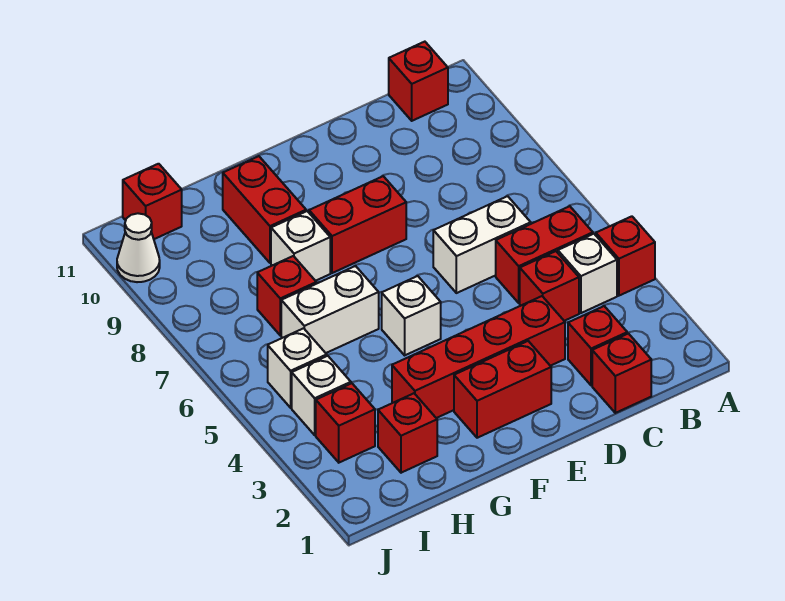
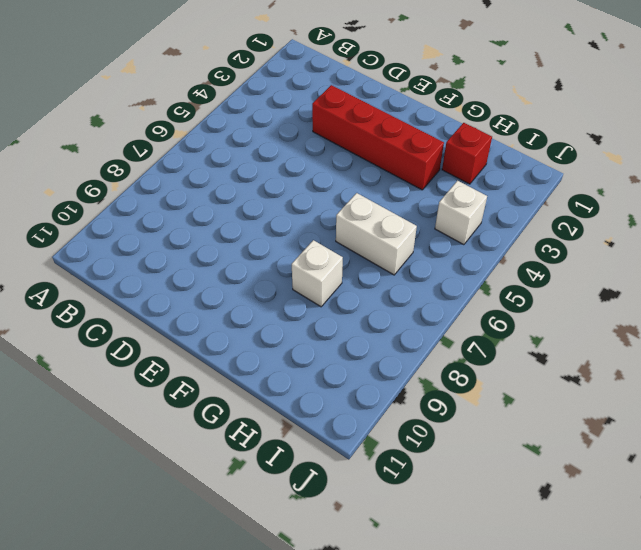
none -> red brick A4 level 1
none -> white brick B4 level 1
none -> red brick B5:C5 level 1

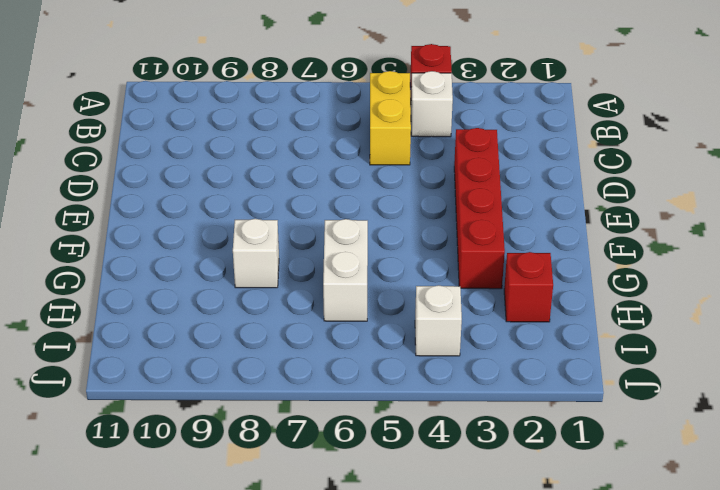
yellow brick B5:C5 level 1 -> red brick B5:C5 level 1
none -> red brick B11 level 1
none -> red brick C1 level 1
none -> red brick C2 level 1

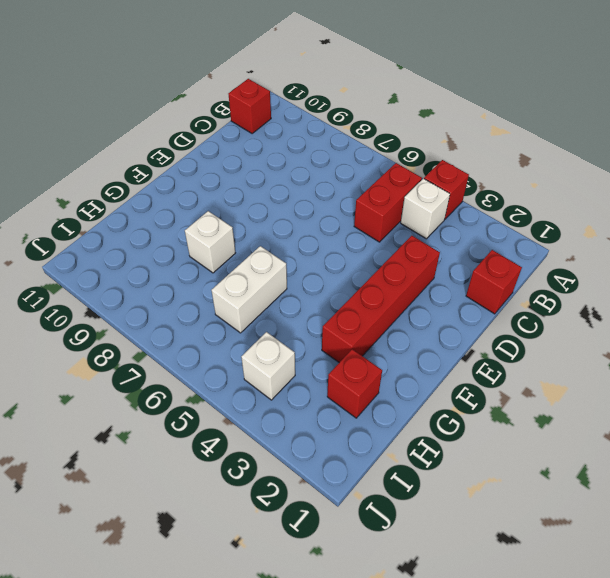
none -> red brick C2 level 1
none -> red brick C4 level 1
none -> white brick C6:D6 level 1

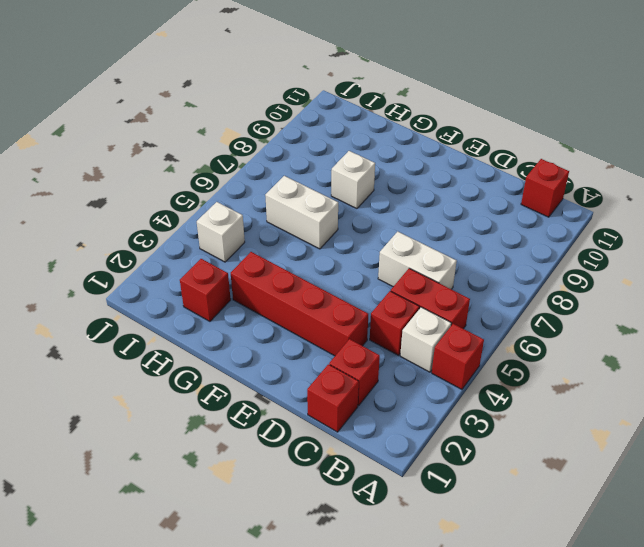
none -> red brick E2:F2 level 1
none -> red brick E8:F8 level 1
none -> white brick F5 level 1

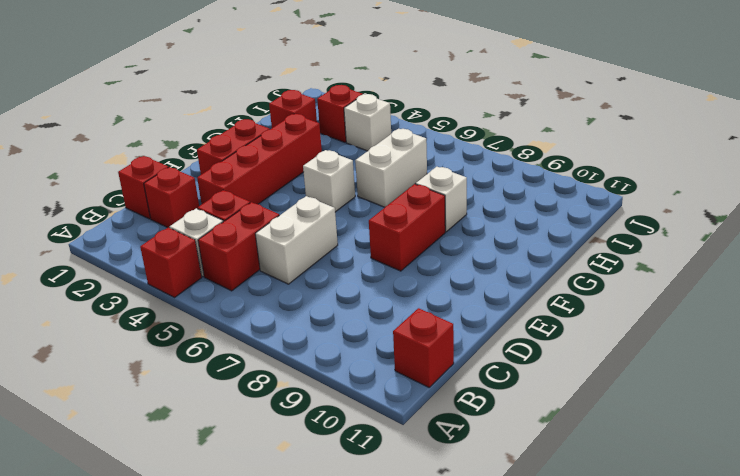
none -> red brick G9:G10 level 1
none -> red brick H7 level 1
none -> white brick I5 level 1

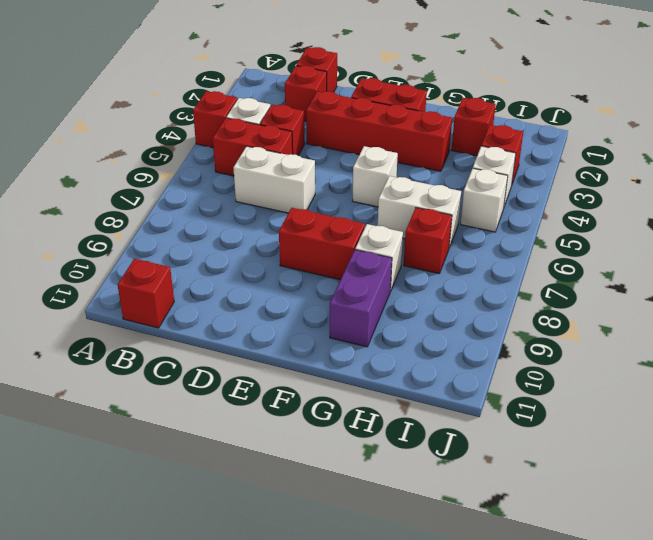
purple brick G9:G10 level 1 -> red brick G9:G10 level 1
none -> red brick I11 level 1
none -> white cone J10 level 1

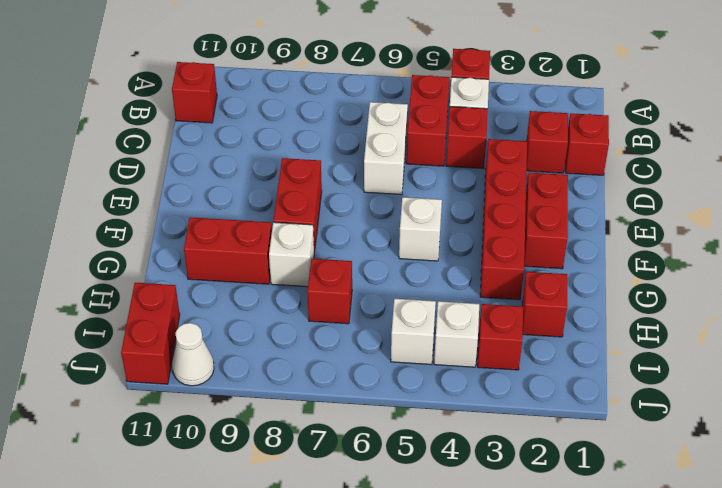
red brick I11:J11 level 1 -> red brick I11 level 1
none -> white brick G6:H6 level 1

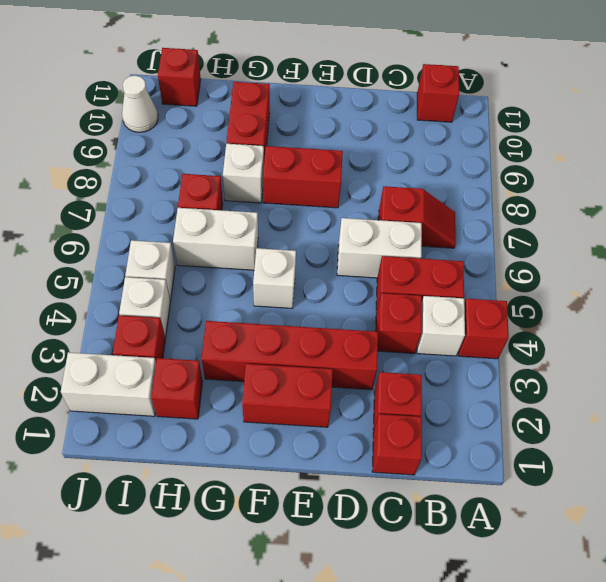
red slope B7:C7 level 1 top C -> none
white brick I2:J2 level 1 -> none

